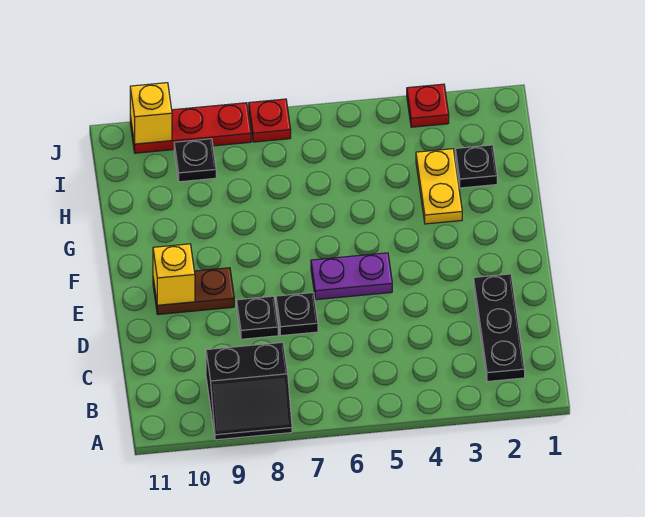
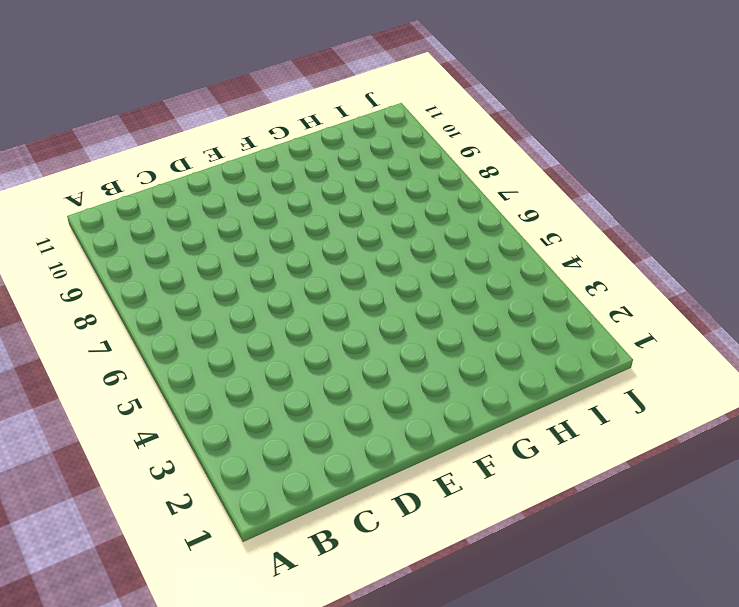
none -> black slope A8:B9 level 1 top B
none -> black plate B2:D2 level 1
none -> black plate D7 level 1

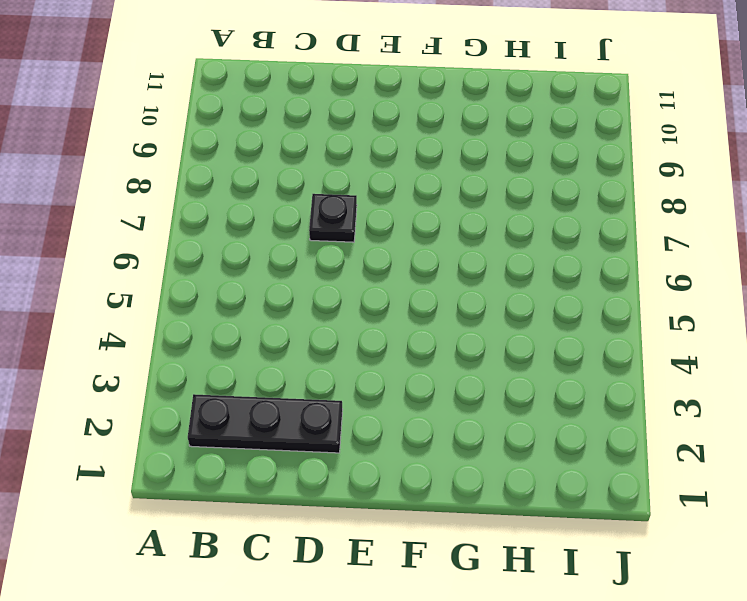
none -> black slope A8:B9 level 1 top B
none -> black plate D8 level 1
none -> purple plate E5:E6 level 1

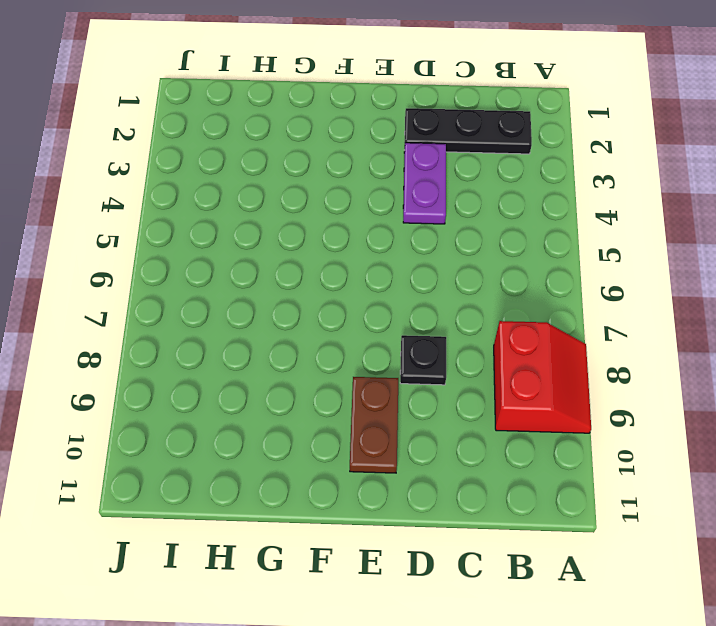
red slope A8:B9 level 1 top B -> black slope A8:B9 level 1 top B
purple plate D3:D4 level 1 -> purple plate E5:E6 level 1
none -> black plate D7 level 1
none -> yellow plate G3:H3 level 1
none -> black plate H2 level 1

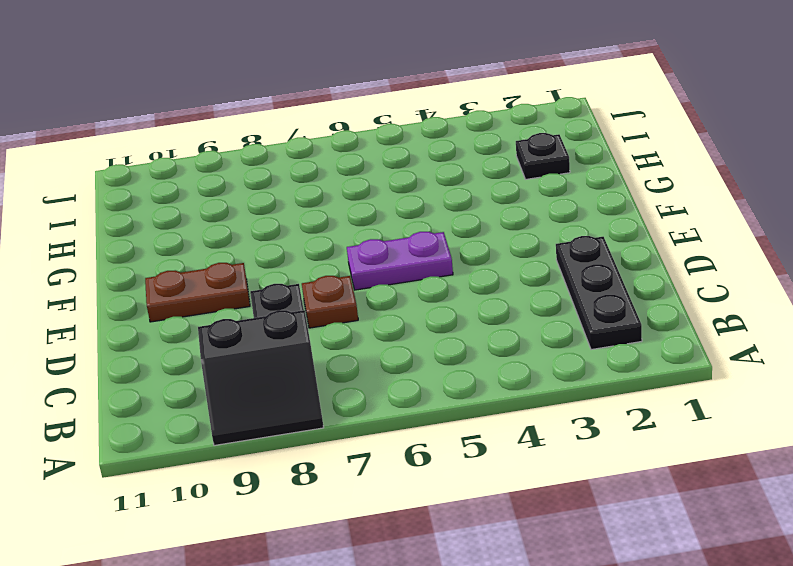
brown plate D7 level 1 -> black plate D7 level 1
none -> yellow plate G3:H3 level 1
none -> black plate I9 level 1
none -> red plate J3 level 1

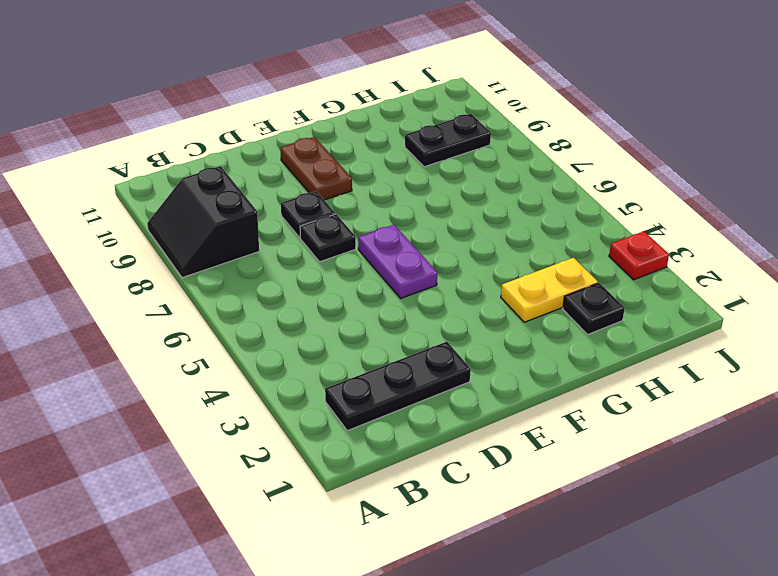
black plate H9:I9 level 1 -> black plate I9 level 1
none -> red plate J7 level 1
none -> red plate J8:J10 level 1
none -> yellow brick E10 level 2

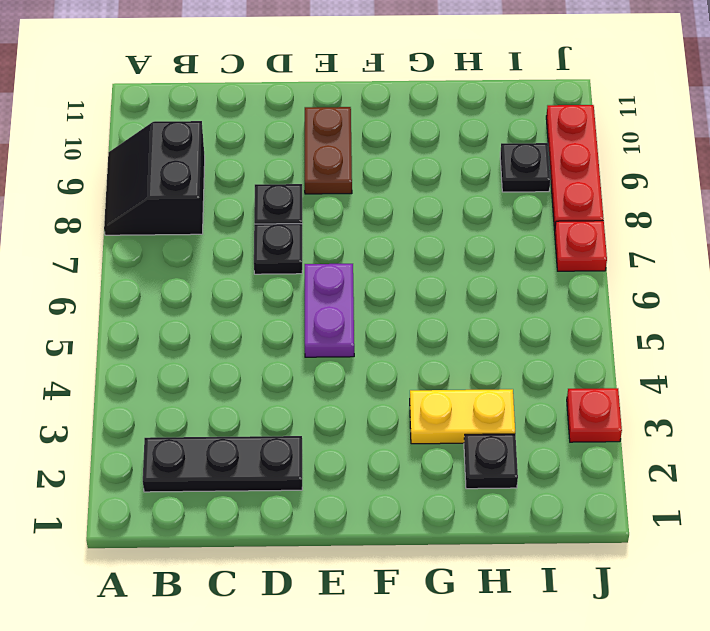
none -> yellow brick E10 level 2
none -> yellow brick J10 level 2

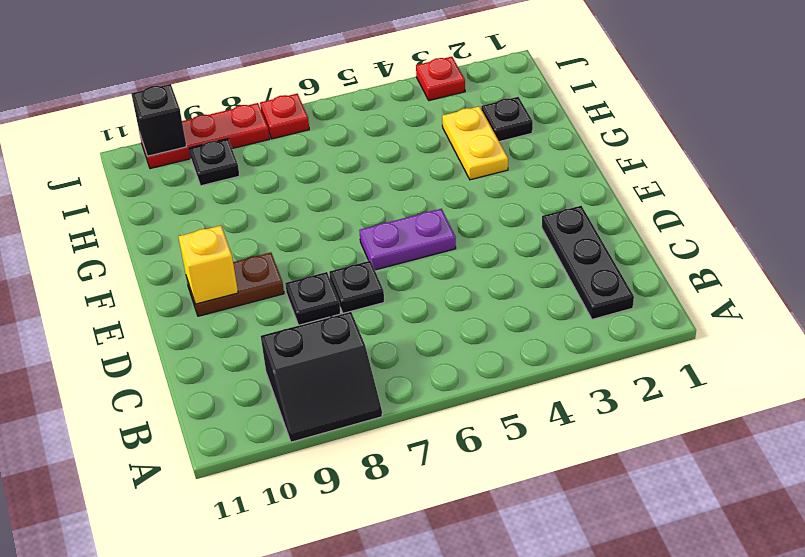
black brick J10 level 2 -> yellow brick J10 level 2

